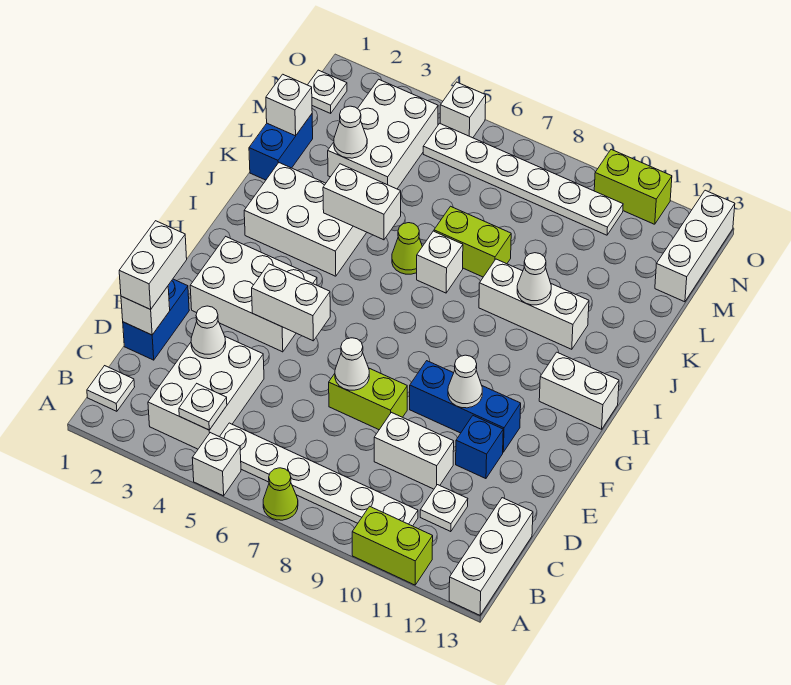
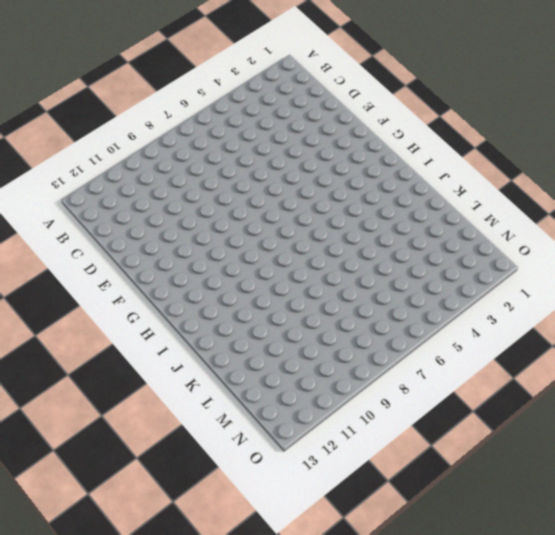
none -> white brick A5 level 1
none -> lime cone A7 level 1
none -> lime brick A10:A11 level 1
none -> white brick A13:C13 level 1

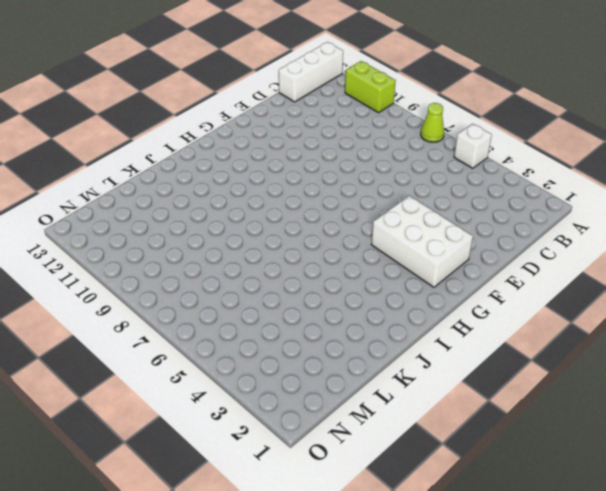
none -> white plate B1 level 1
none -> white brick B3:D4 level 1
none -> white plate B5:B10 level 1
none -> white plate C11 level 1

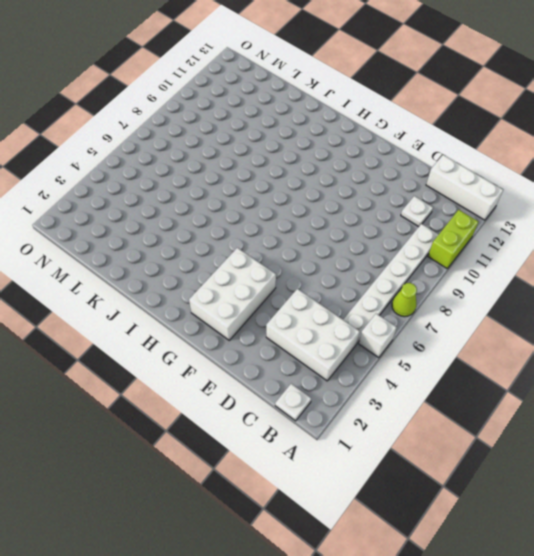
none -> blue brick D1:E1 level 1
none -> white brick D9:D10 level 1
none -> lime brick E7:E8 level 1
none -> blue brick E11 level 1

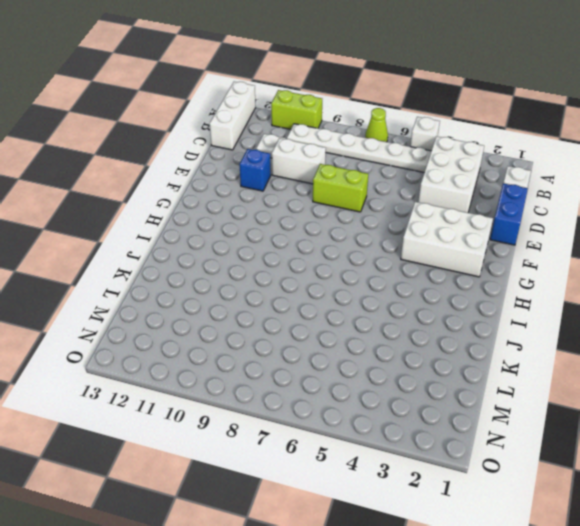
none -> blue brick F9:F11 level 1
none -> white brick H12:H13 level 1
none -> white brick I2:J4 level 1
none -> lime cone J6 level 1

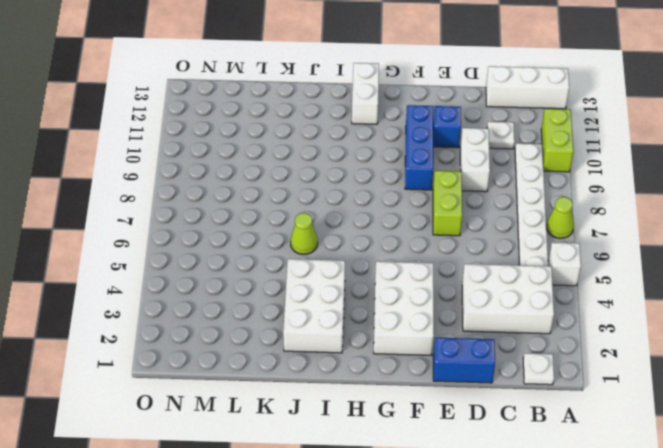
none -> white brick J7 level 1
none -> white brick J9:J11 level 1
none -> blue brick K1:L1 level 1
none -> lime brick K7:K8 level 1

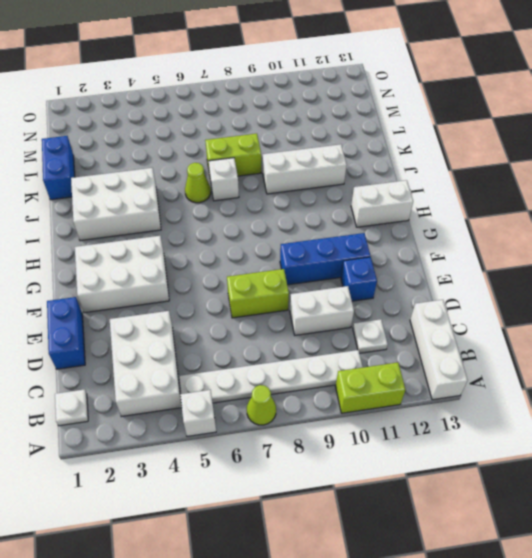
none -> white brick L3:N4 level 1
none -> white brick M13:O13 level 1
none -> white plate N1 level 1
none -> white plate N5:N10 level 1

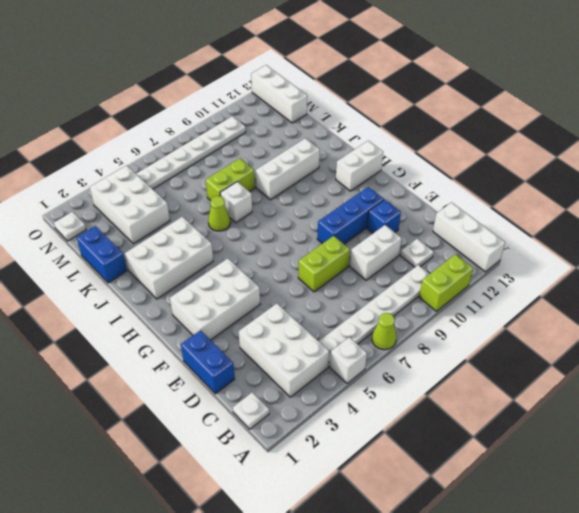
none -> white brick O5 level 1
none -> lime brick O10:O11 level 1
none -> white plate B4 level 2
none -> white brick D1 level 2

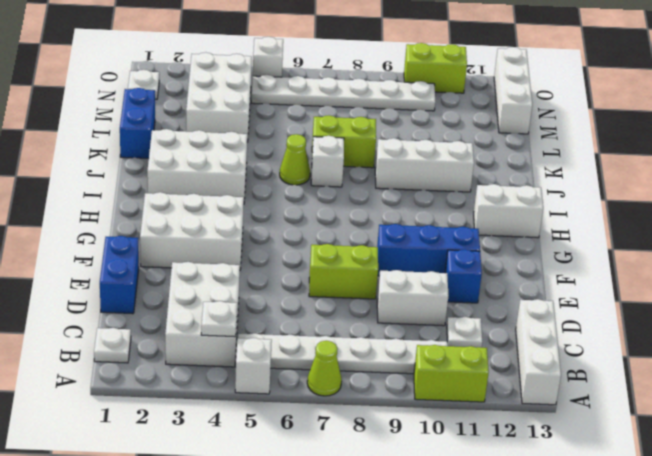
none -> white brick D1 level 2
none -> white cone D3 level 2
none -> white cone E7 level 2
none -> white brick F4:F5 level 2

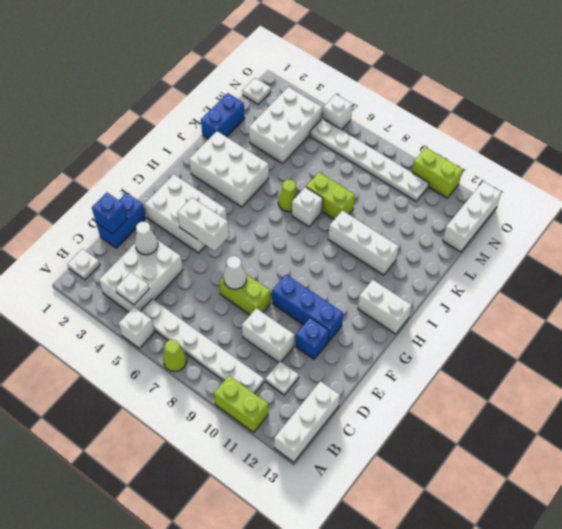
blue brick D1 level 2 -> white brick D1 level 2
none -> white cone F10 level 2
none -> white brick J4:J5 level 2
none -> white cone J10 level 2
none -> white brick L1 level 2

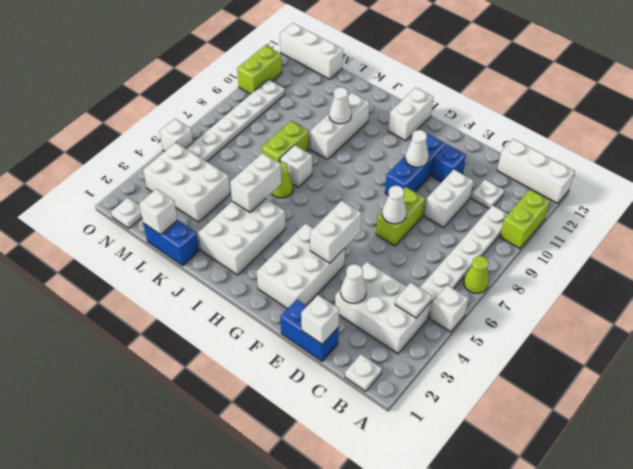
none -> white cone L3 level 2
none -> white brick D1:E1 level 3

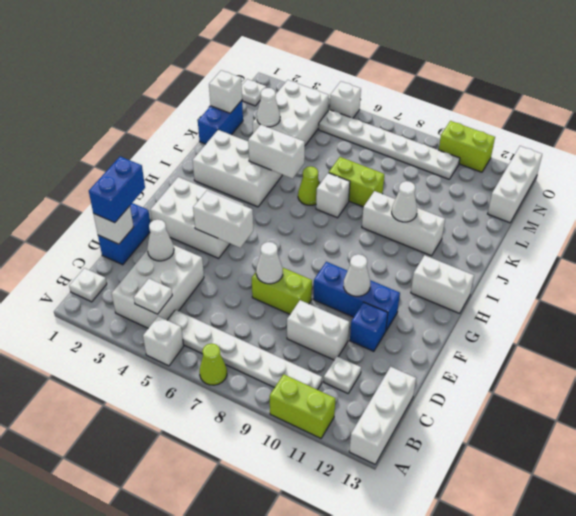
blue brick D1:E1 level 3 -> white brick D1:E1 level 3

